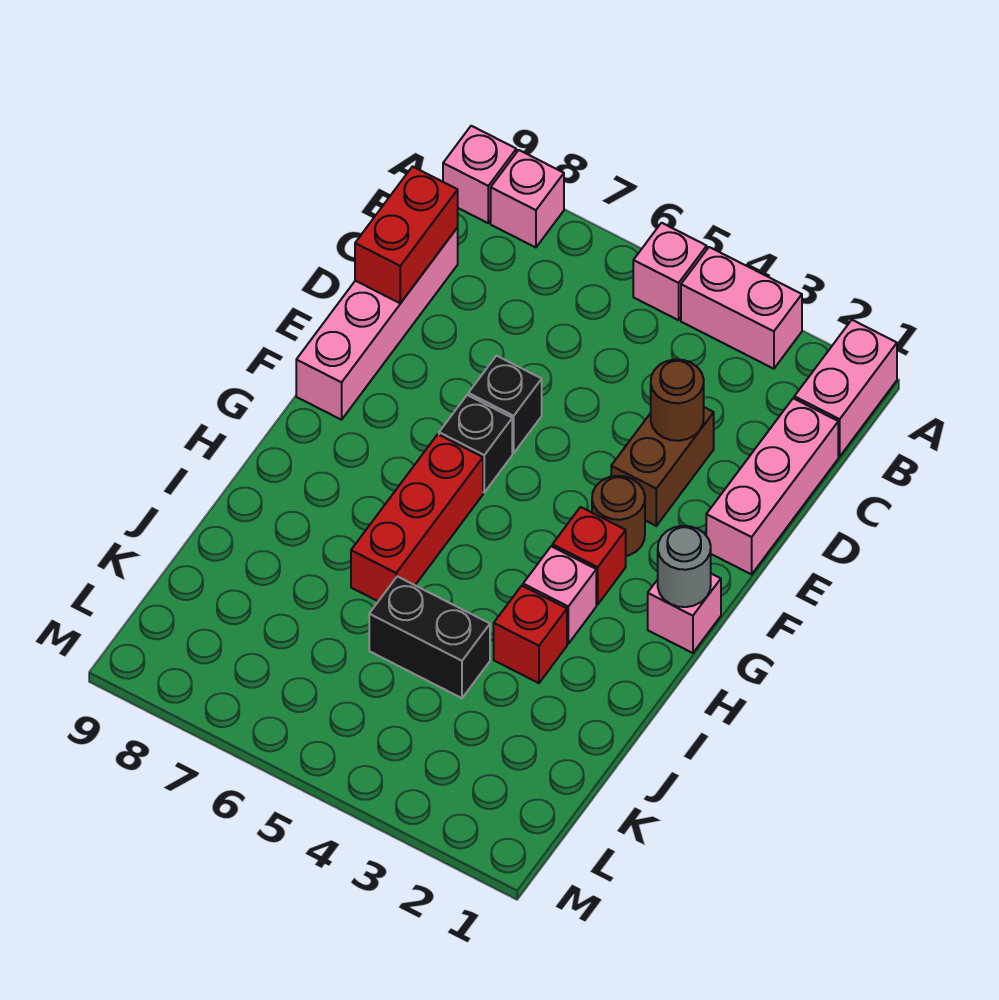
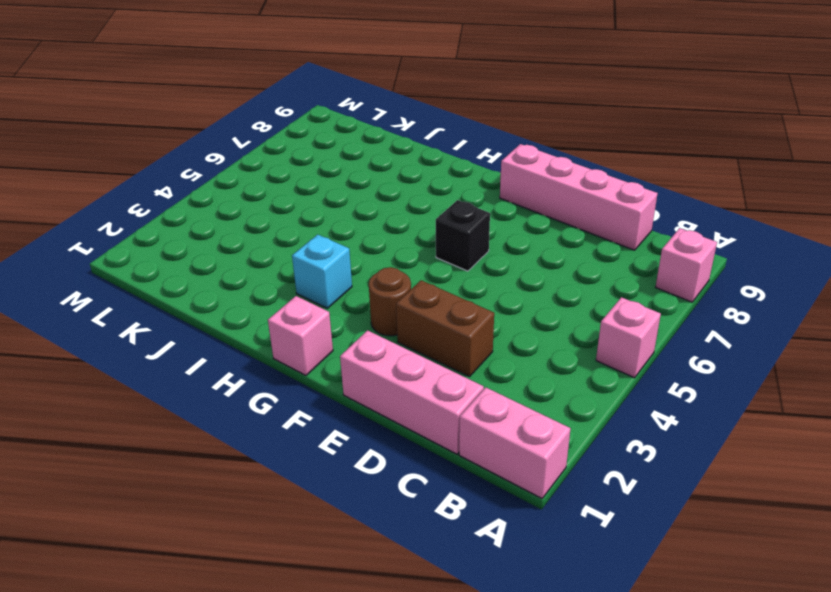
cyan brick H3 level 1 -> pink brick H3 level 1
none -> pink brick A3:A4 level 1
none -> pink brick A9 level 1
none -> black brick E6 level 1

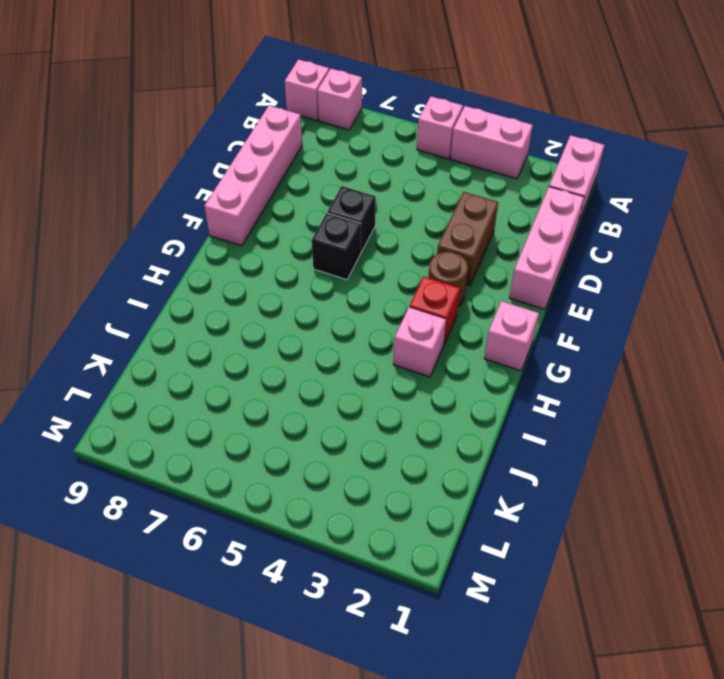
none -> red brick G6:I6 level 1
none -> red brick I3 level 1
none -> black brick J4:J5 level 1

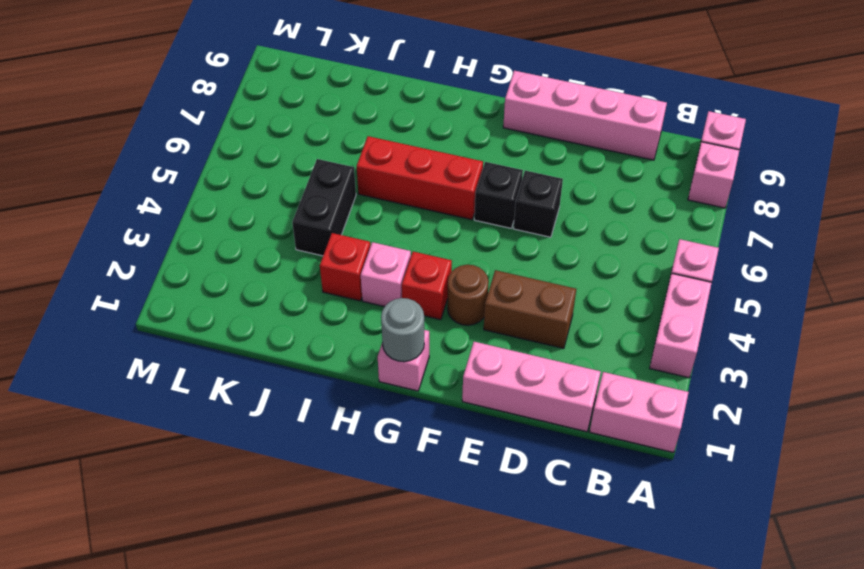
none -> red brick C9:D9 level 2
none -> brown round brick D3 level 2

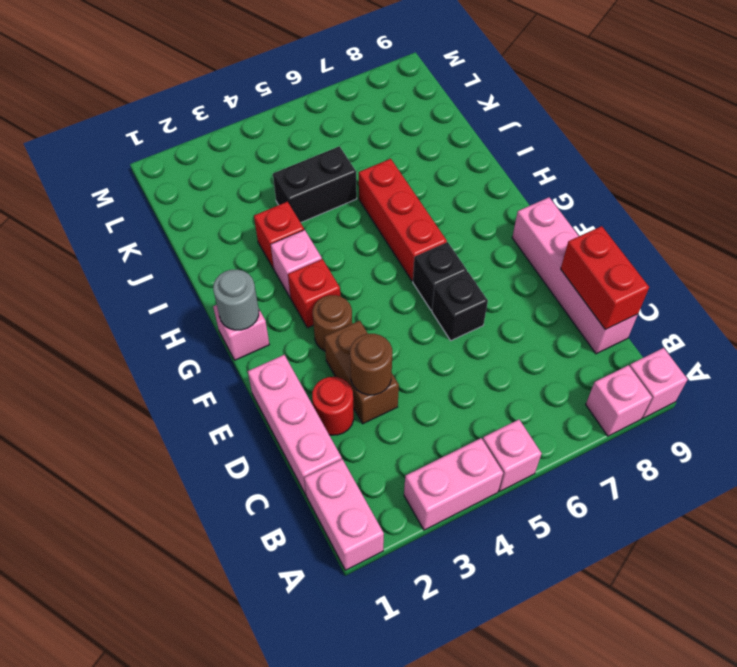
red round brick D2 level 1 -> none

